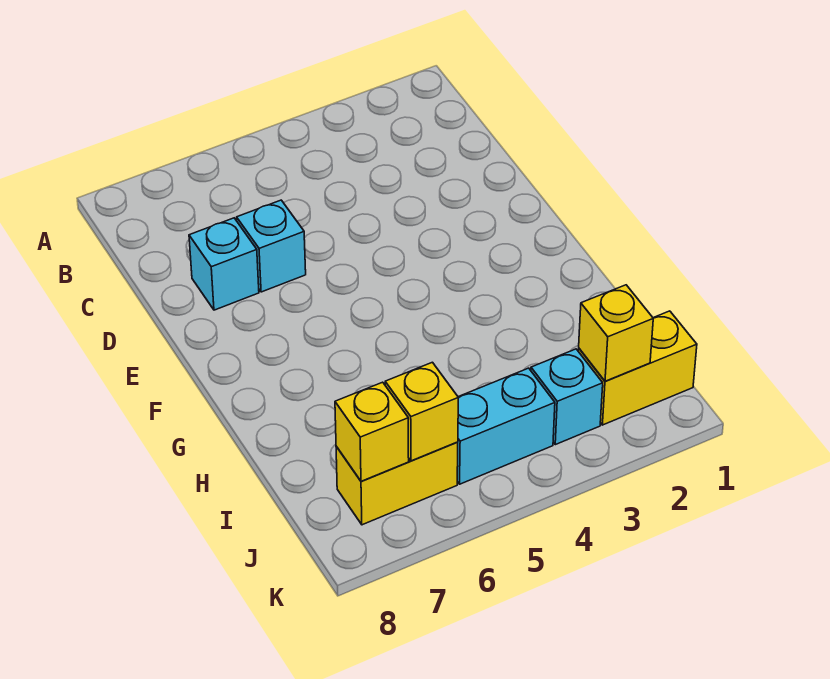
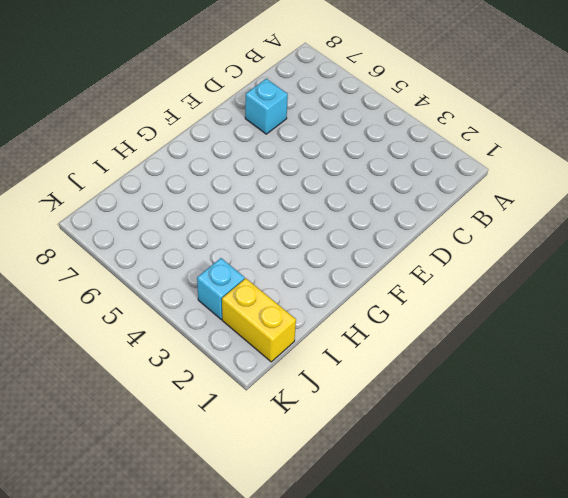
none -> cyan brick D6 level 1
none -> cyan brick J4:J5 level 1

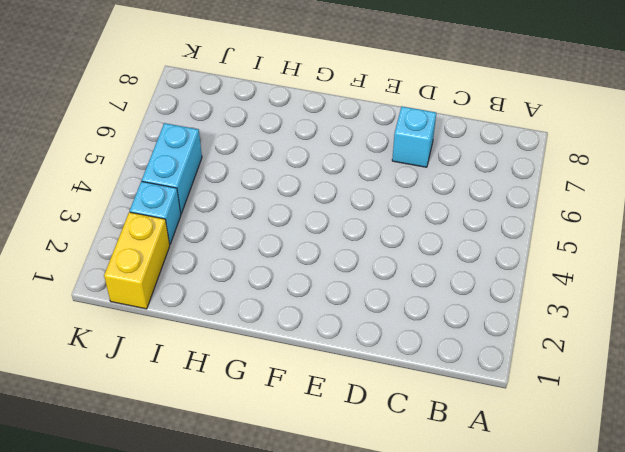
none -> cyan brick D6 level 1
none -> yellow brick J6:J7 level 1

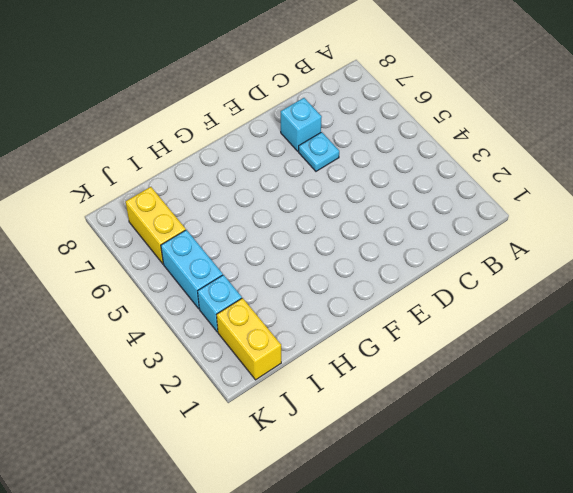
cyan plate D6 level 1 -> cyan brick D6 level 1
none -> yellow brick J2 level 2
none -> yellow brick J6 level 2

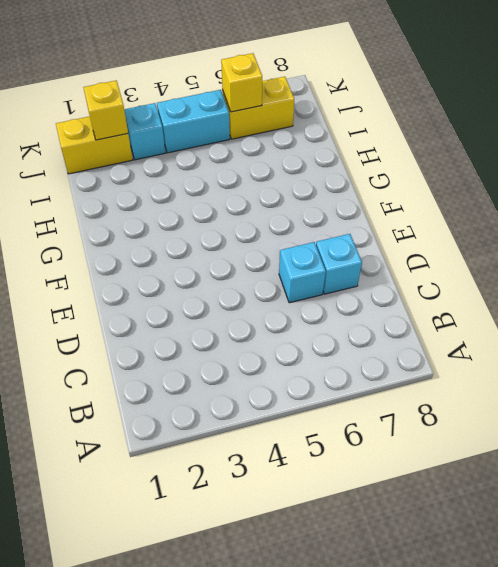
none -> yellow brick J7 level 2

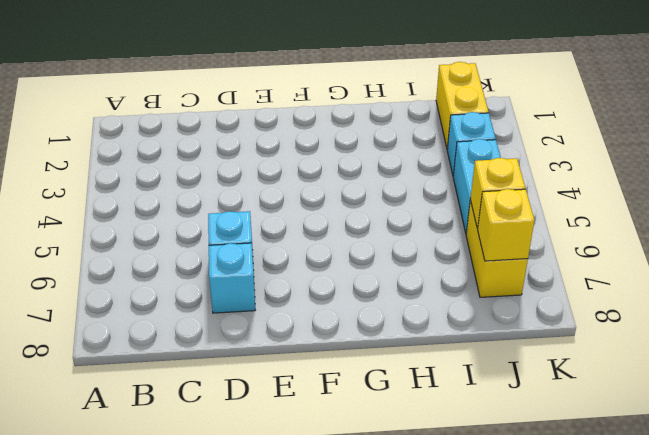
none -> yellow brick J2 level 2

